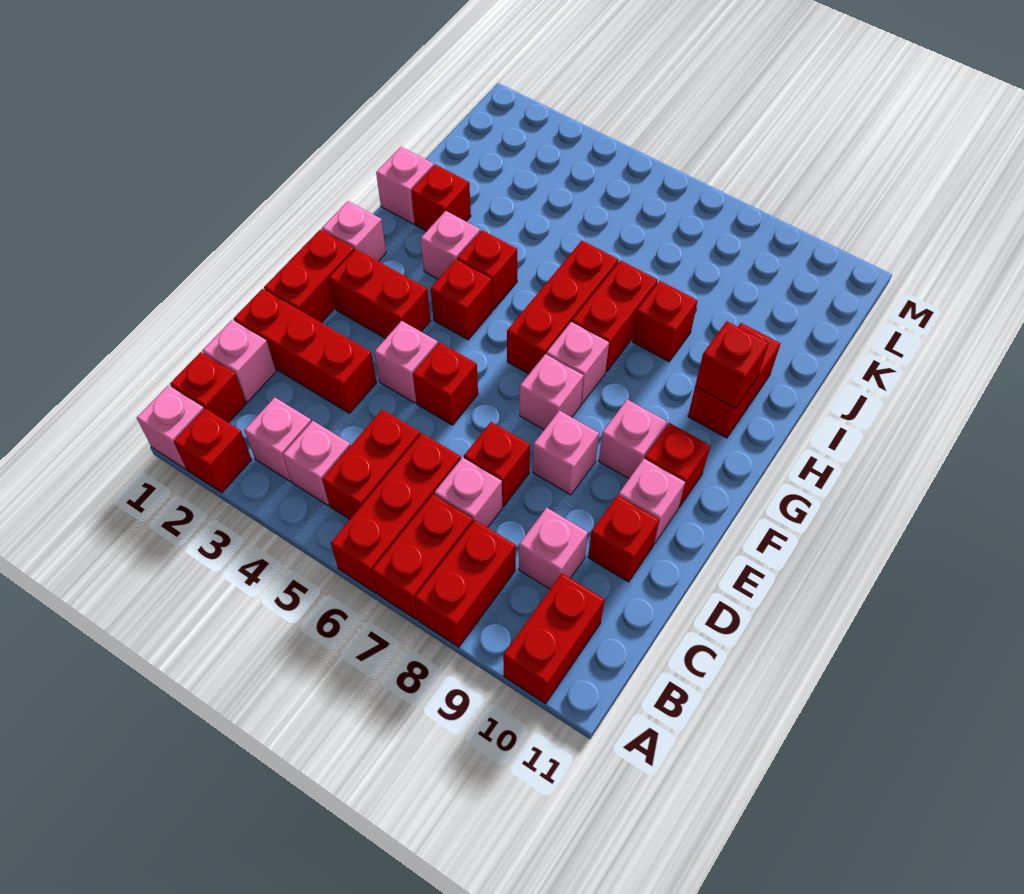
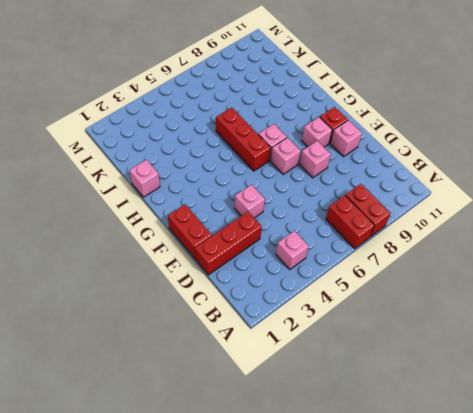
none -> pink brick A1 level 1
none -> red brick A2 level 1
none -> red brick A6:C6 level 1
none -> red brick A10:B10 level 1

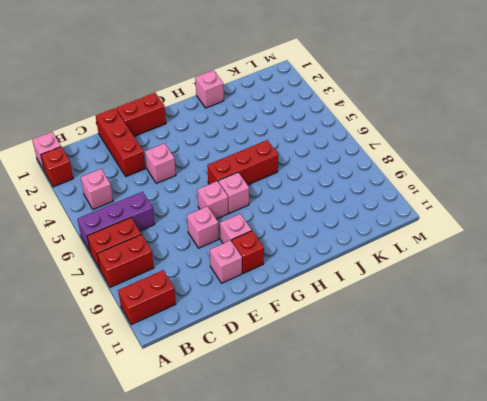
purple brick A6:C6 level 1 -> red brick A6:C6 level 1
none -> red brick B1 level 1
none -> pink brick B3 level 1
none -> red brick B5:C5 level 1
none -> pink brick C1 level 1

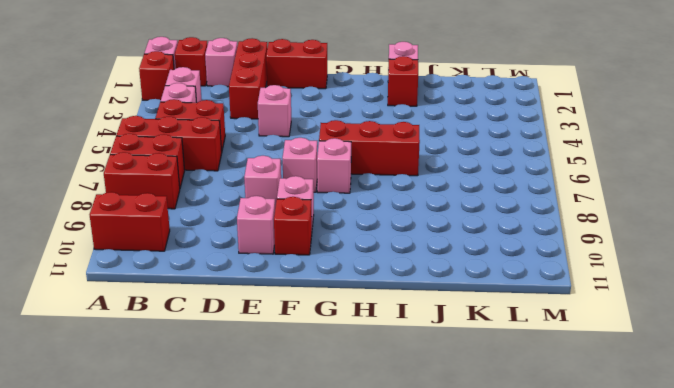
none -> pink brick C7 level 1
none -> pink brick C9 level 1
none -> red brick D7 level 1
none -> red brick D10 level 1

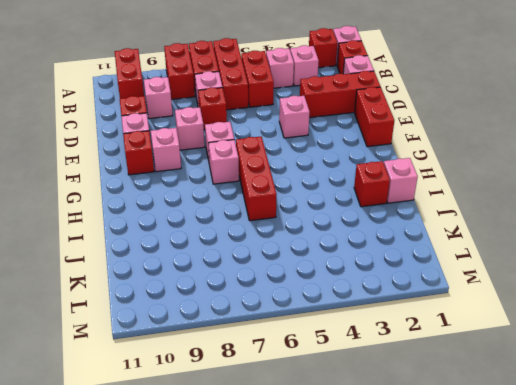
none -> red brick E5 level 1
none -> red brick F2:F3 level 1
none -> pink brick G1 level 1
none -> red brick G4 level 1

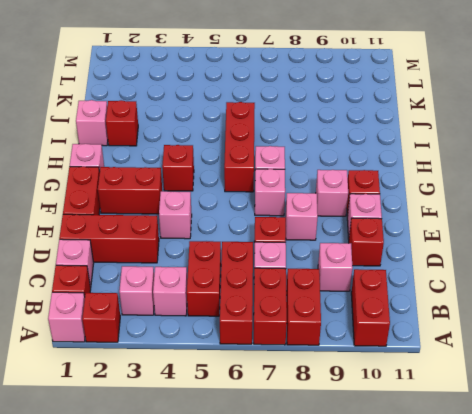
none -> red brick E5 level 1
none -> pink brick H3 level 1
none -> red brick H4 level 1
none -> red brick H7:I7 level 1

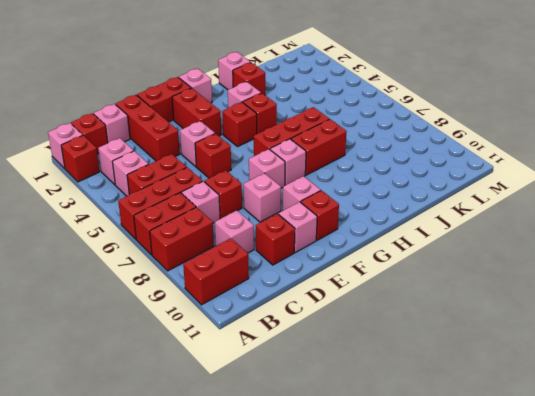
none -> red brick H10:I10 level 1
none -> red brick I8 level 1
none -> red brick H10 level 2

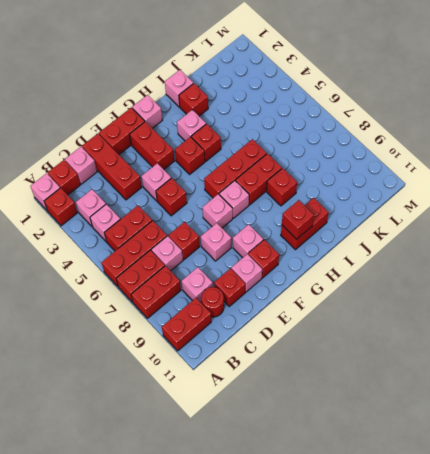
red round brick C10 level 1 -> none

